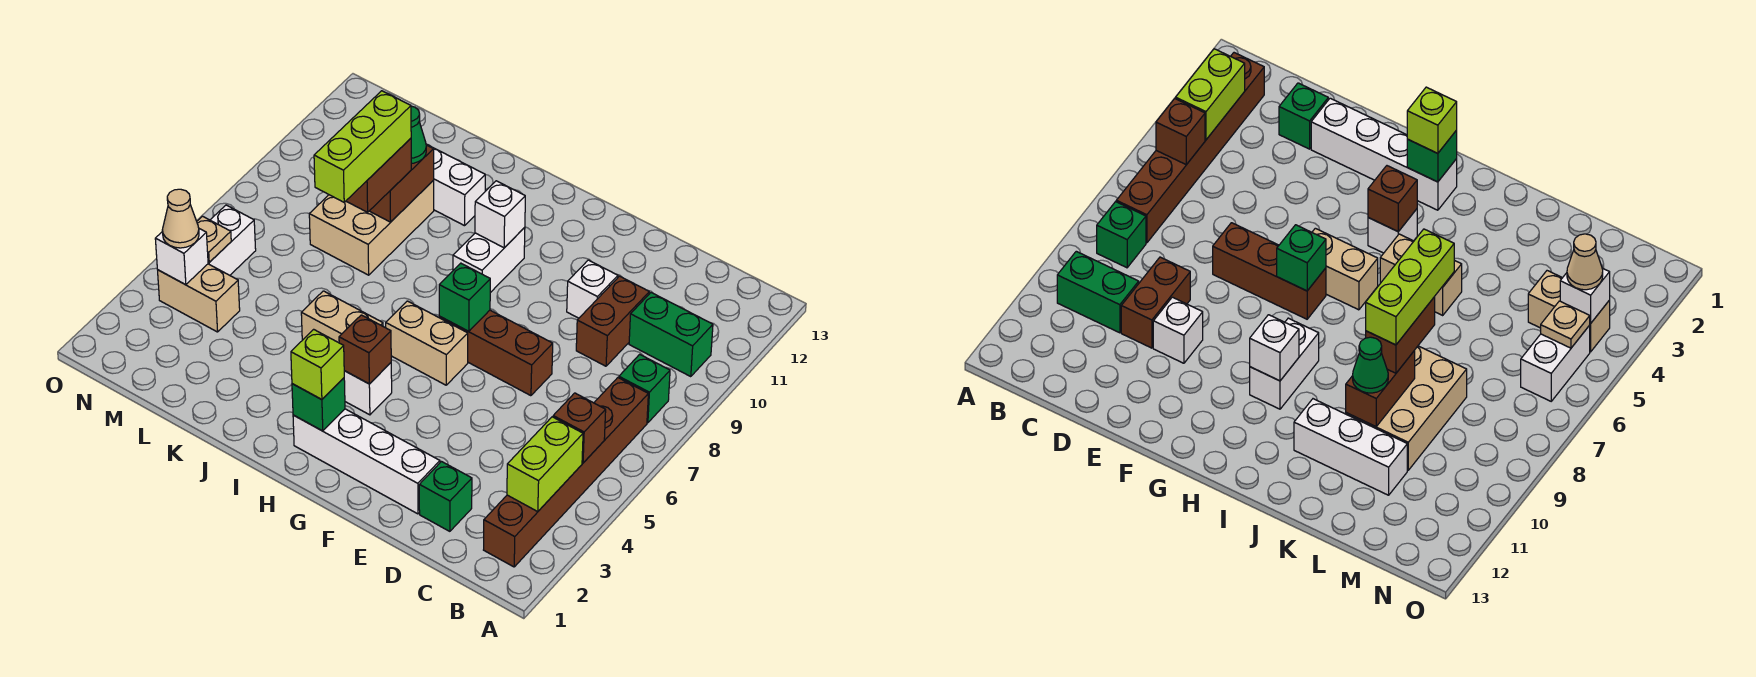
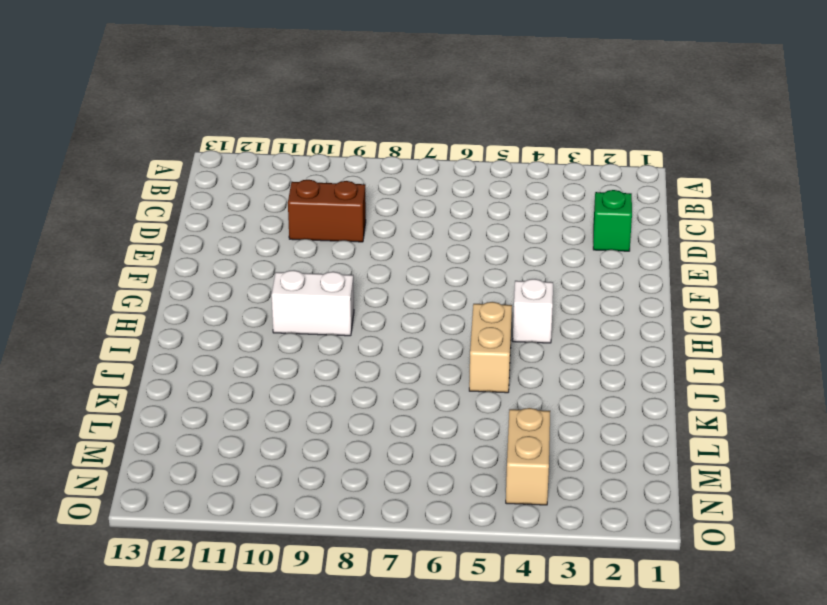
none -> brown brick B2:B7 level 1
none -> green brick B8 level 1
none -> green brick B10:C10 level 1
none -> white brick E2:H2 level 1

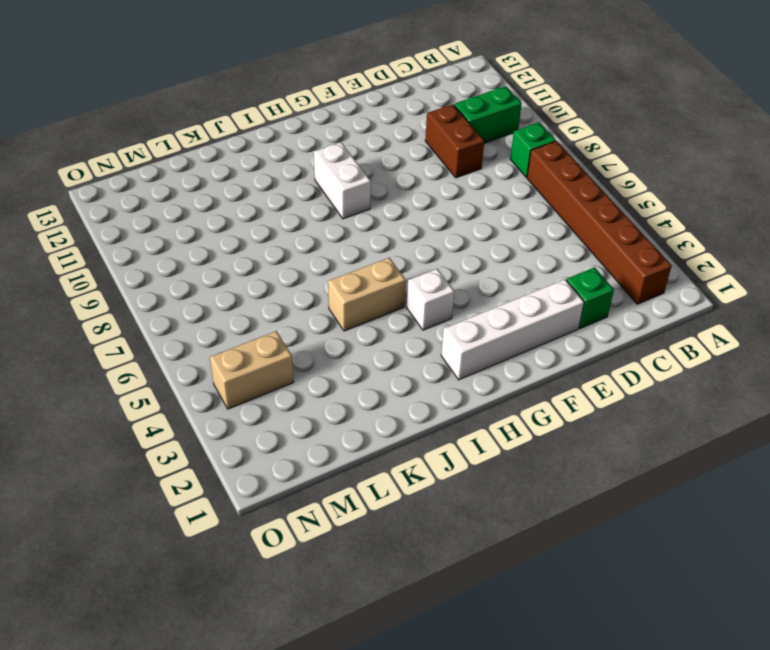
none -> brown brick E7:G7 level 1
none -> white brick E10 level 1
none -> tan brick G6:H6 level 1
none -> white brick J11:L11 level 1

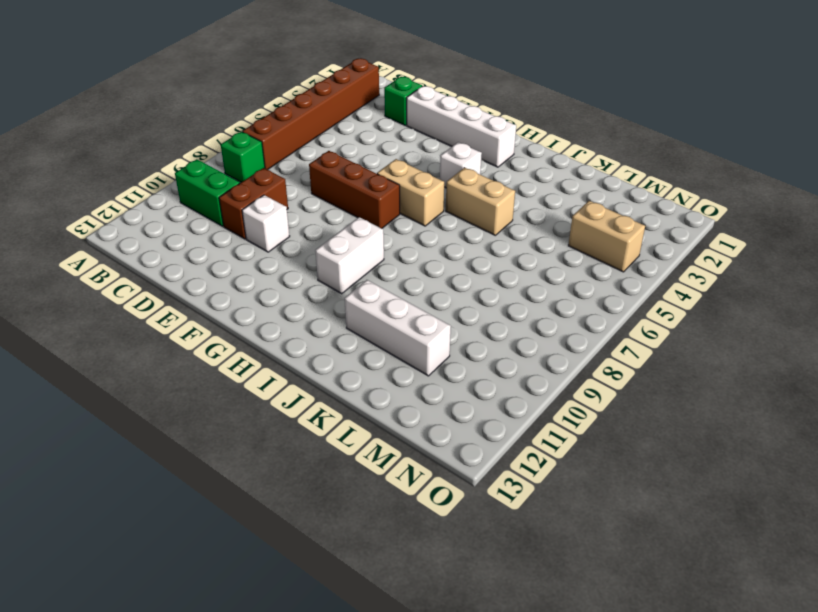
none -> tan brick K8:L10 level 1
none -> white brick N5:N6 level 1
none -> lime brick B3:B4 level 2
none -> brown brick B5 level 2

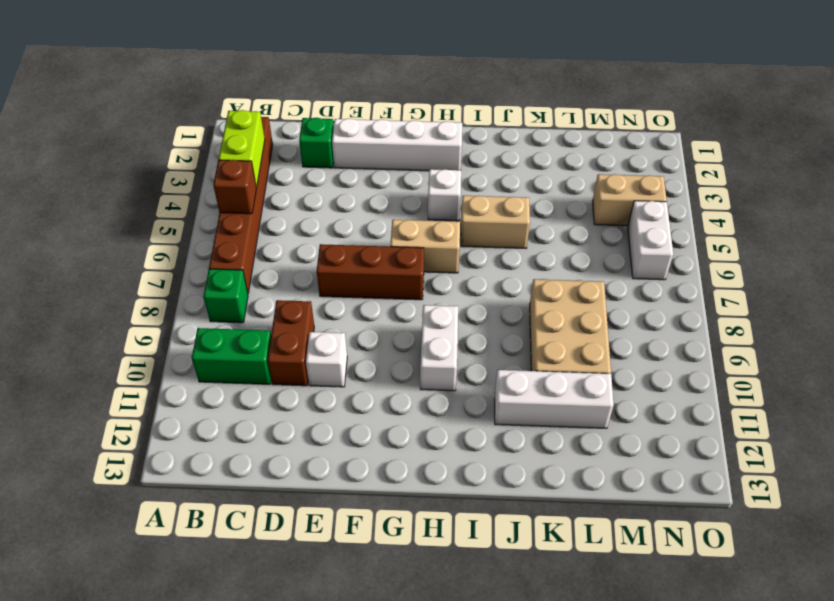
none -> green brick G7 level 2
none -> green brick H2 level 2
none -> brown brick H4 level 2
none -> white brick H10 level 2

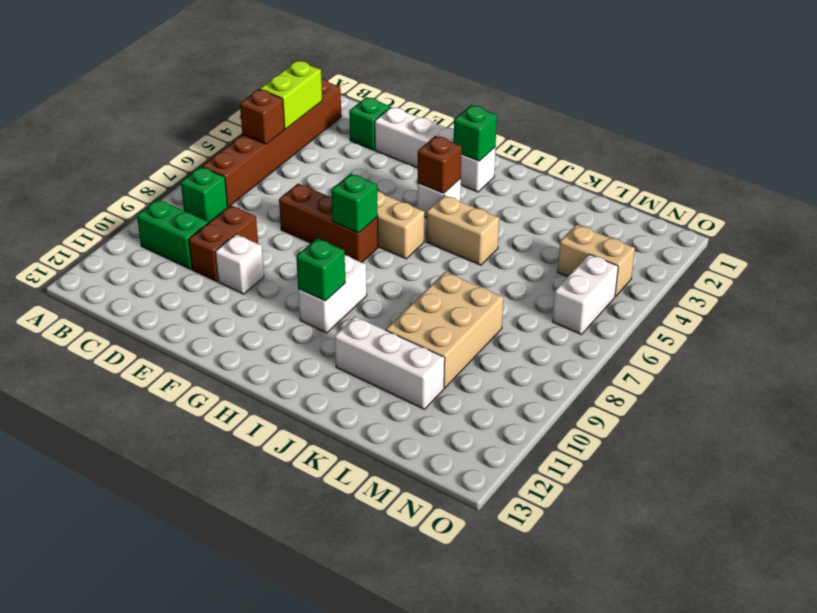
green brick H10 level 2 -> white brick H10 level 2
none -> brown brick K9:K10 level 2
none -> white brick N4 level 2
none -> tan plate N5 level 2
none -> lime brick H2 level 3

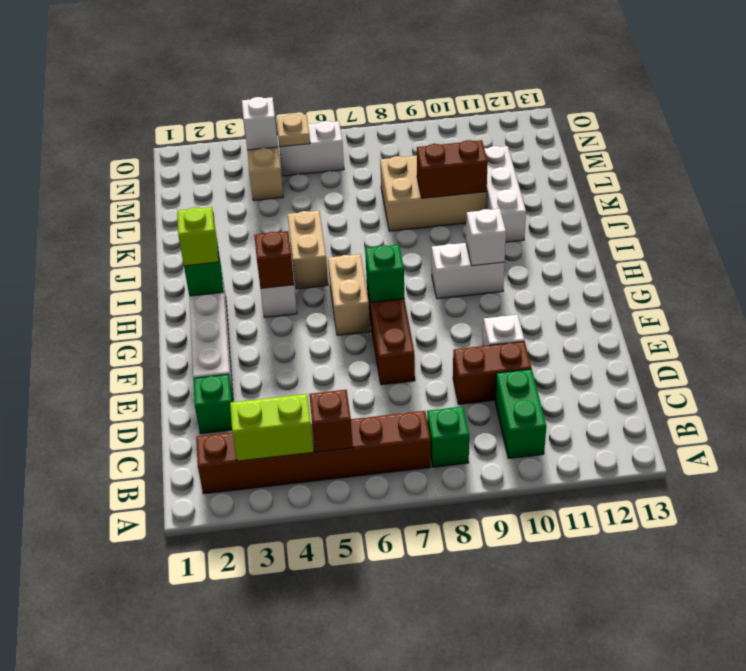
none -> brown brick K8:K9 level 3
none -> green cone K10 level 3
none -> tan cone N4 level 3
none -> lime brick K7:K9 level 4

